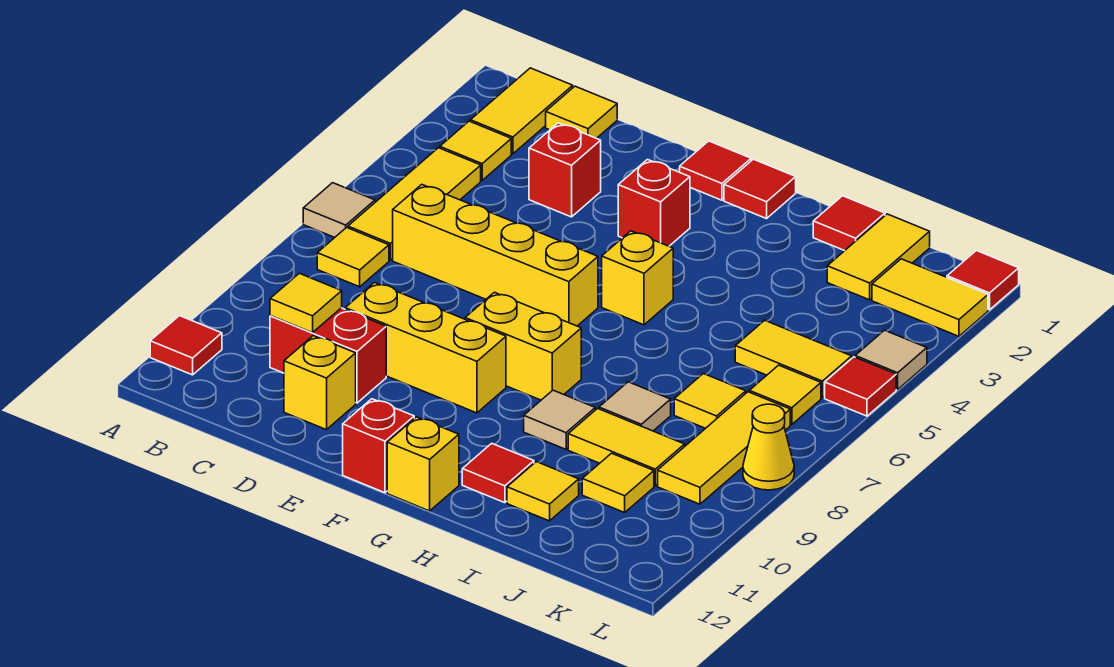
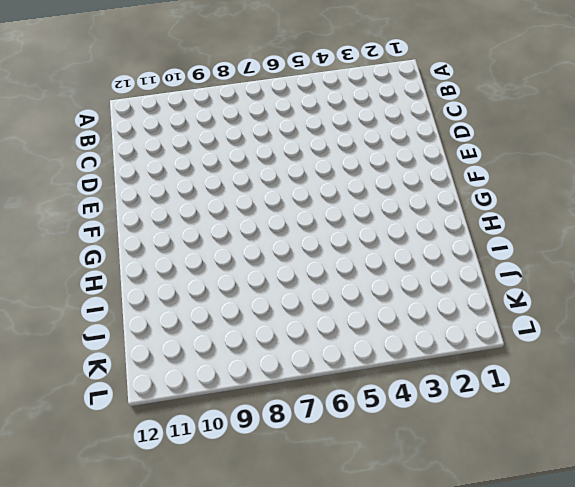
none -> tan tile A6 level 1
none -> red tile A11 level 1
none -> yellow tile B1:B2 level 1
none -> yellow tile B3 level 1

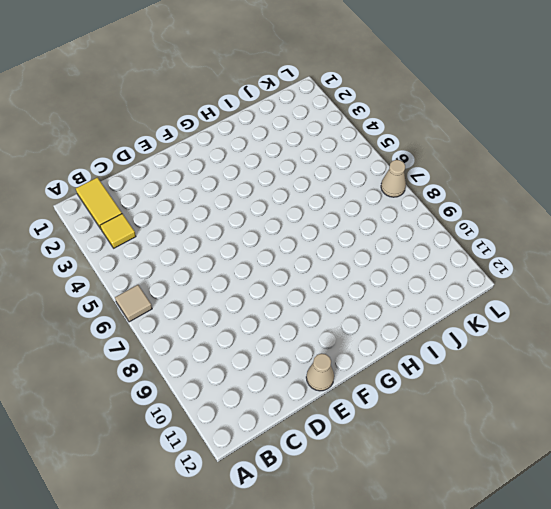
tan cone E12 level 1 -> none
tan cone L7 level 1 -> none
none -> red tile A11 level 1
none -> yellow tile B4:B6 level 1
none -> yellow tile B7 level 1
none -> yellow tile C1 level 1

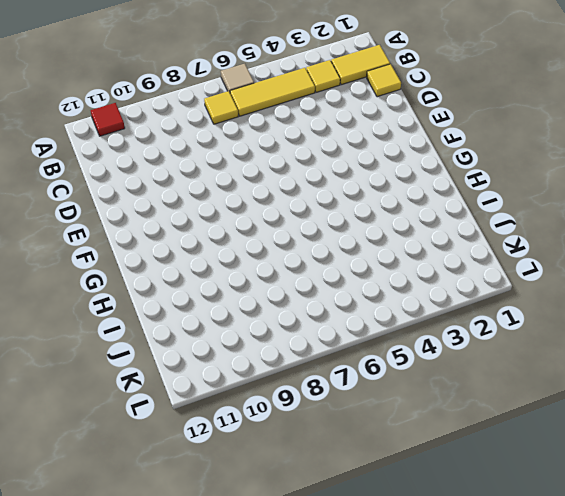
none -> yellow brick C6:F6 level 1
none -> red brick C10:D10 level 1
none -> red brick D3 level 1
none -> yellow brick D9:F9 level 1

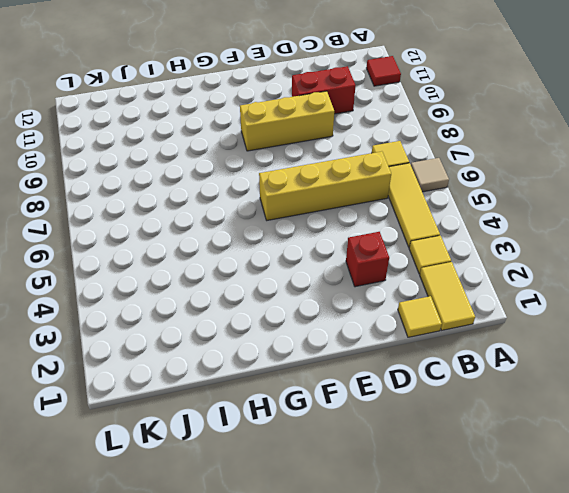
none -> yellow brick D11 level 1
none -> red tile F1 level 1
none -> red brick F3 level 1
none -> yellow brick F8:G8 level 1

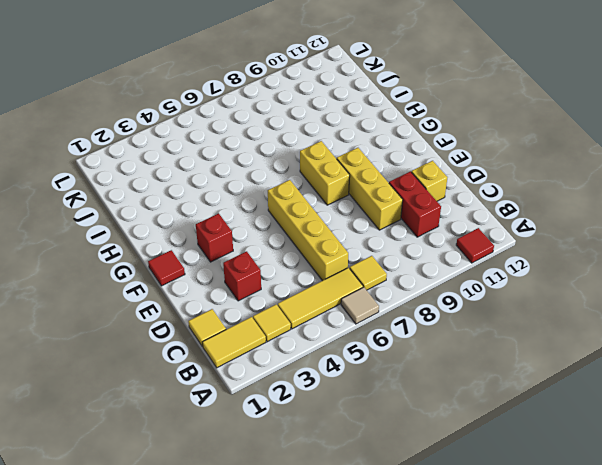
none -> red brick F12 level 1
none -> red tile G1 level 1
none -> yellow brick G5 level 1
none -> yellow brick G12 level 1

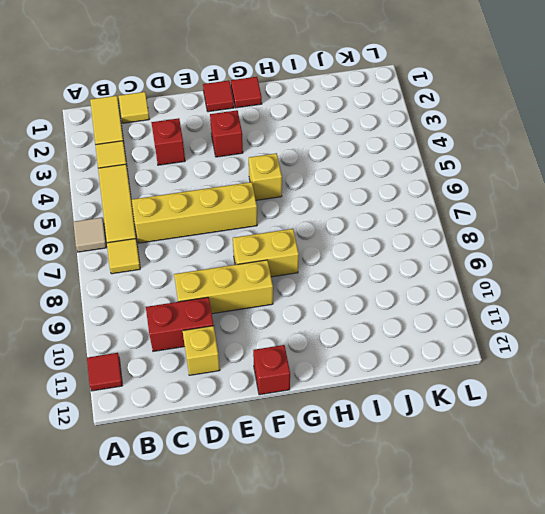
none -> yellow brick G12 level 1
none -> tan tile H9 level 1
none -> red tile H11 level 1
none -> red tile I1 level 1

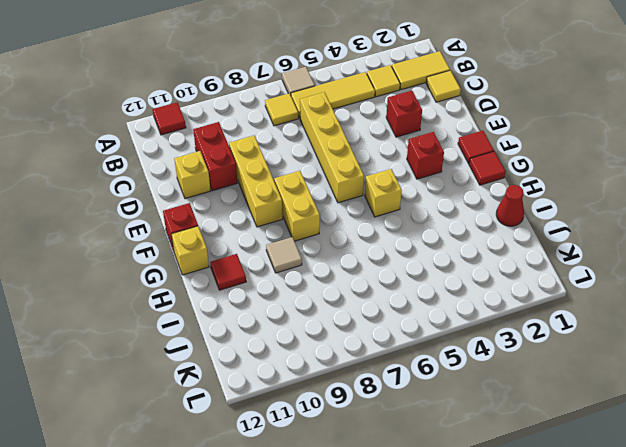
red cone I1 level 1 -> red tile I1 level 1
none -> tan tile I8 level 1
none -> yellow tile I9:J9 level 1
none -> yellow tile I11 level 1
none -> yellow tile J1:J2 level 1

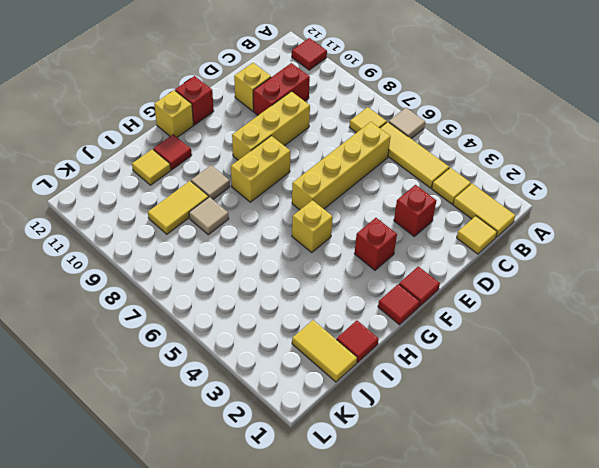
none -> yellow tile J5:K5 level 1
none -> yellow tile J7 level 1
none -> yellow tile J10 level 1
none -> yellow tile K2:L2 level 1

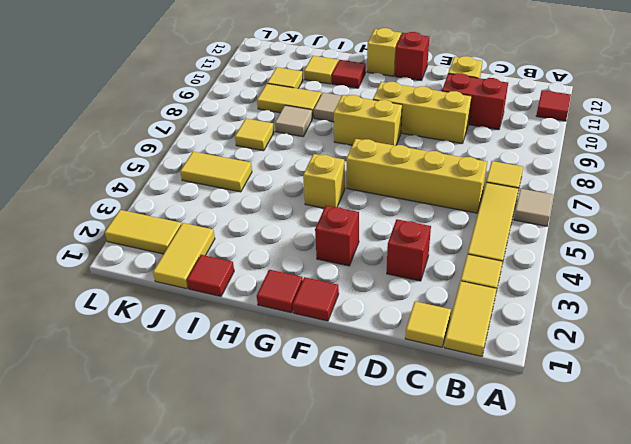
none -> yellow tile K6 level 1
none -> yellow tile K7:K9 level 1
none -> red tile L1 level 1
none -> tan tile L4 level 1

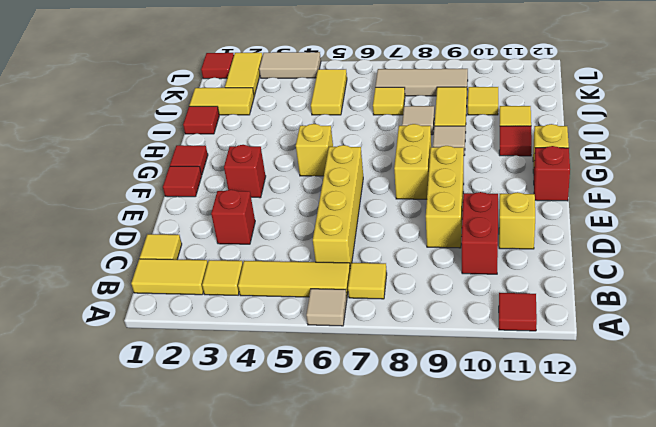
tan tile K7:K9 level 1 -> yellow tile K7:K9 level 1
tan tile L3:L4 level 1 -> tan tile L4 level 1
none -> yellow tile K6 level 1
none -> red tile L5 level 1
none -> yellow cone L8 level 1
none -> yellow tile C10 level 2

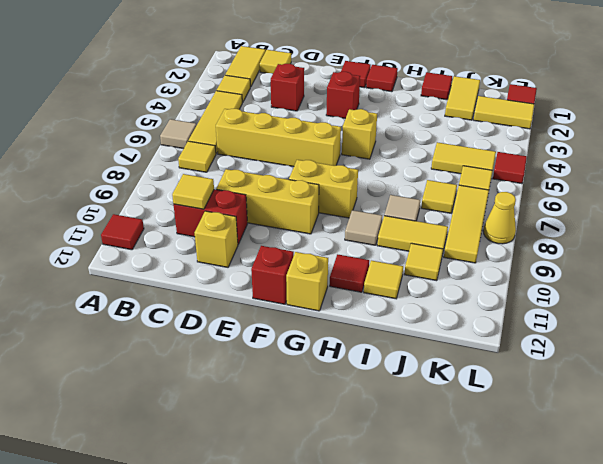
none -> tan tile L4 level 1

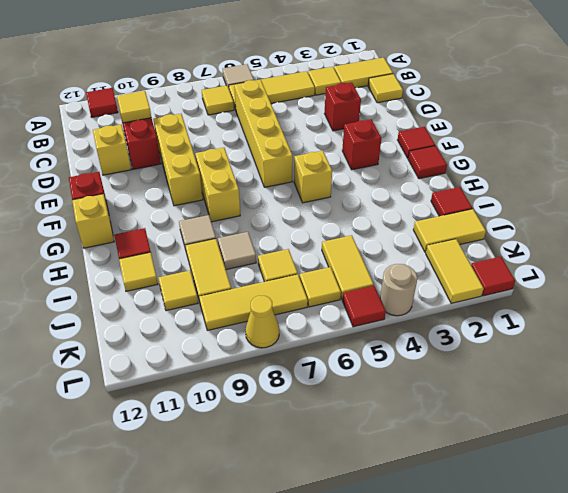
tan round brick L4 level 1 -> tan tile L4 level 1

